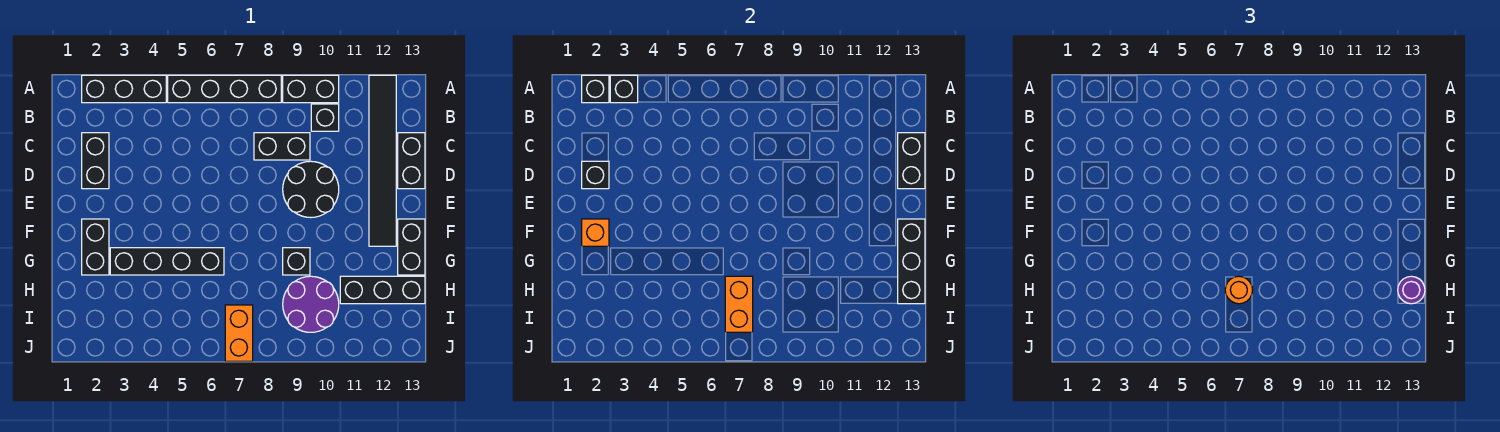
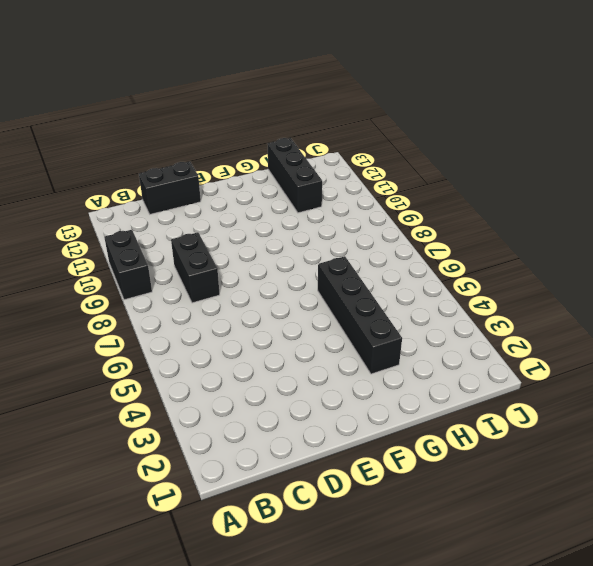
none -> black brick A2:A4 level 1
none -> black brick A5:A8 level 1
none -> black tile A12:F12 level 1

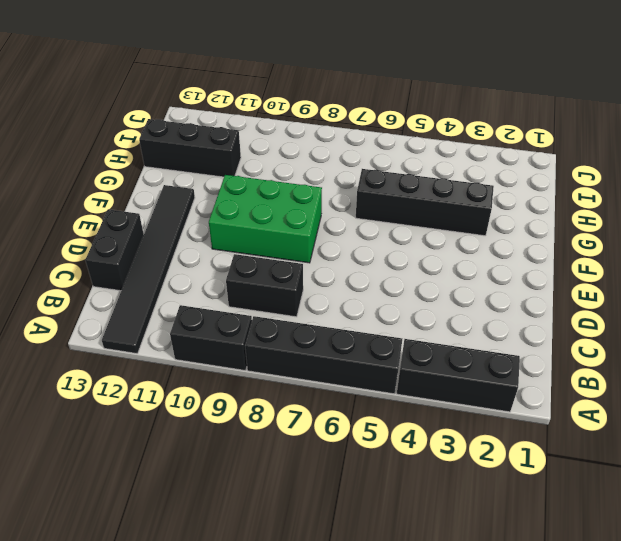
green brick E8:F10 level 1 -> black round brick D9:E10 level 1
none -> black brick B10 level 1
none -> black brick C2:D2 level 1
none -> black brick F2:G2 level 1

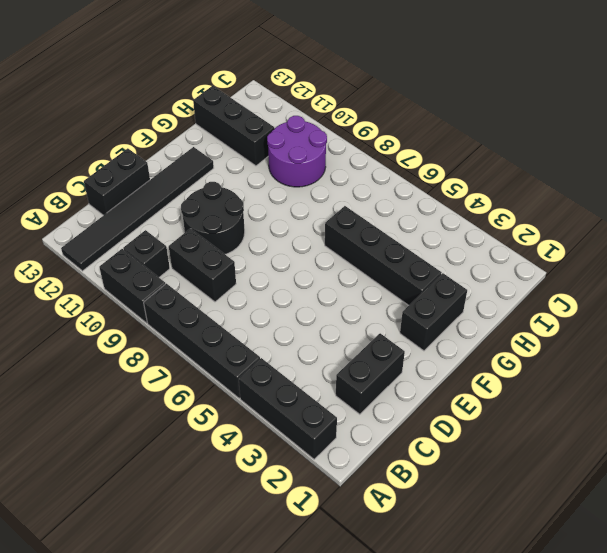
none -> black brick F13:G13 level 1
none -> black brick G9 level 1
none -> orange brick I7:J7 level 1

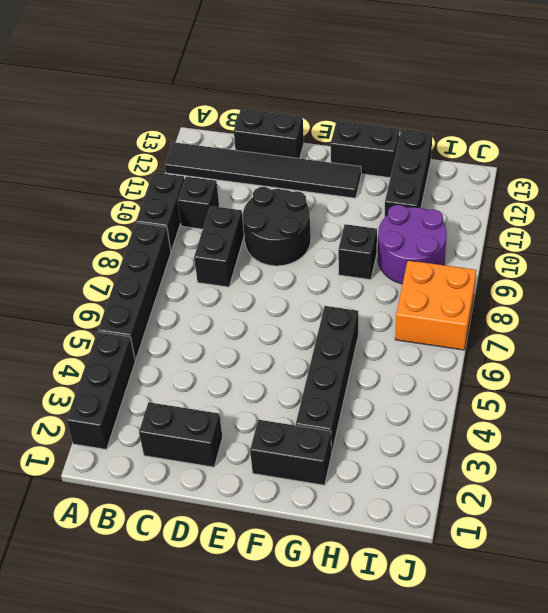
orange brick I7:J8 level 1 -> orange brick I7:J7 level 1
none -> black brick A2 level 2
none -> black brick A3 level 2
none -> black brick C13:D13 level 2

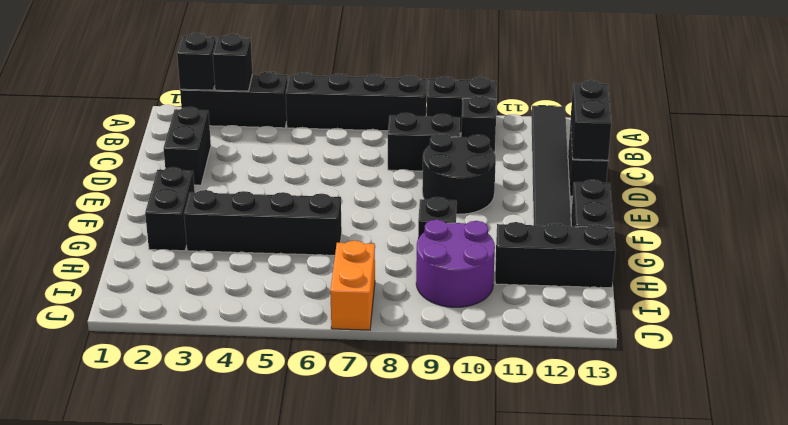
none -> black brick D2 level 2
none -> orange brick F2 level 2
none -> black brick F13:H13 level 2

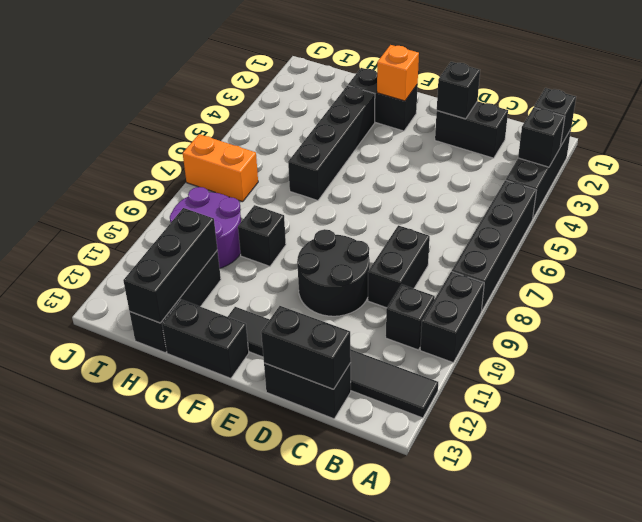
black brick H11:H13 level 2 -> black brick F13:H13 level 2
none -> orange brick H7:I7 level 2
none -> orange round brick H7 level 3
none -> purple round brick H13 level 3

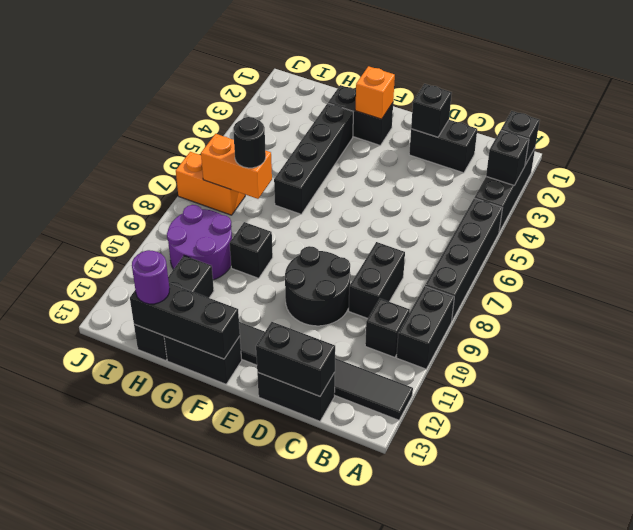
black round brick H7 level 3 -> orange round brick H7 level 3

